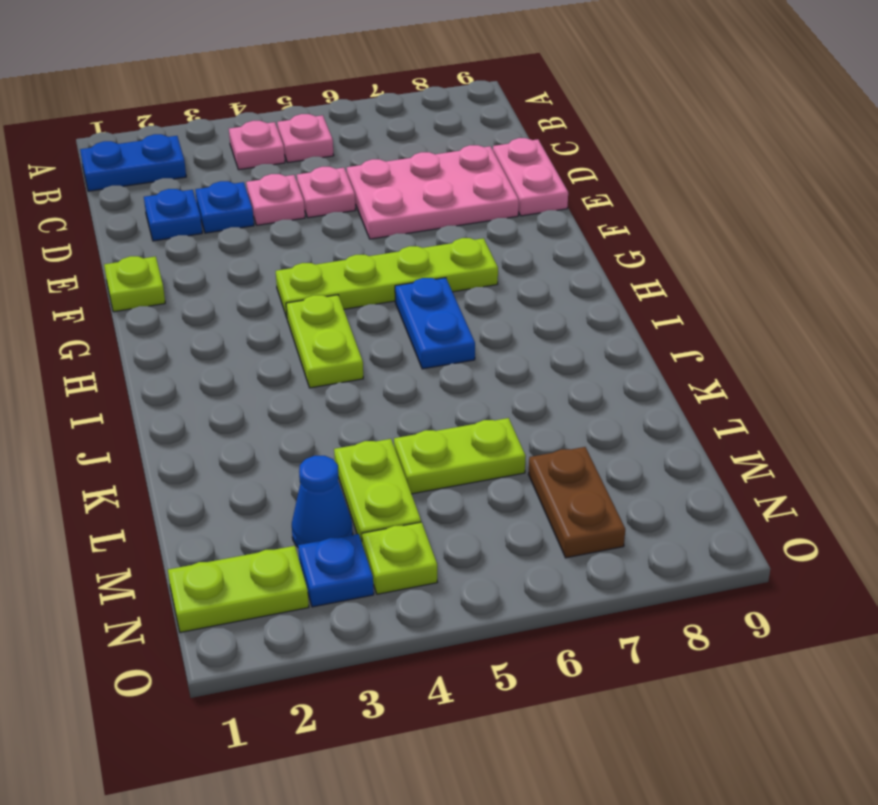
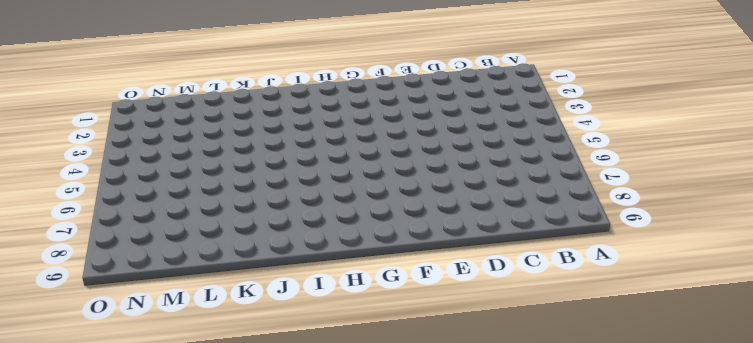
none -> blue plate B1:B2 level 1
none -> pink plate B4 level 1
none -> pink plate B5 level 1

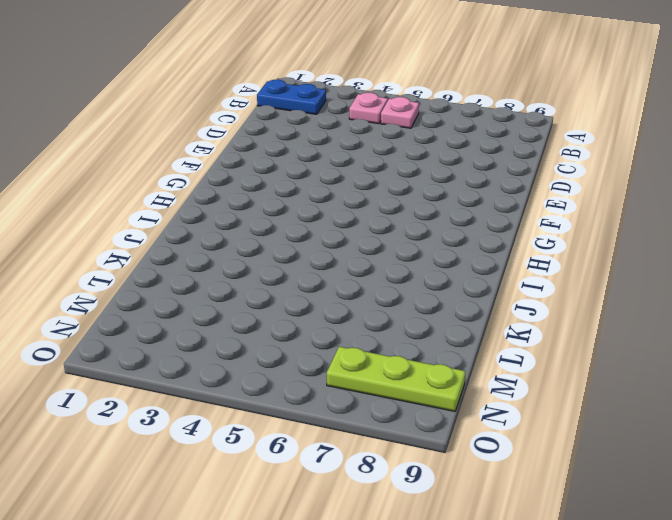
lime plate N7:N9 level 1 -> brown plate M7:N7 level 1
none -> blue plate D2 level 1
none -> blue plate D3 level 1
none -> pink plate D4 level 1

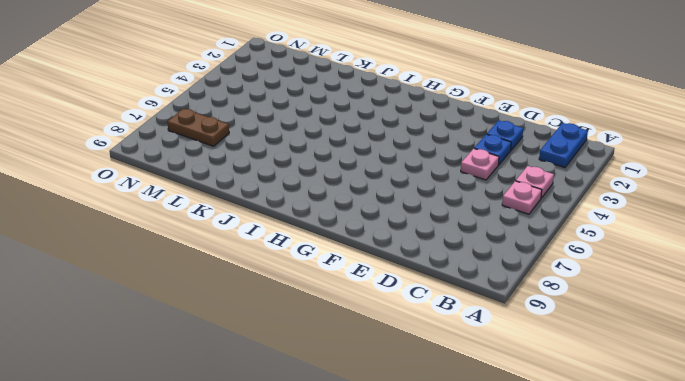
none -> pink plate D5 level 1
none -> pink plate D6:E8 level 1
none -> pink plate D9:E9 level 1

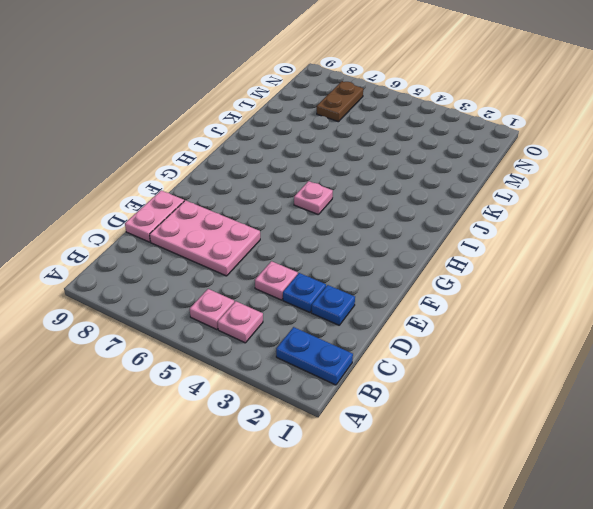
pink plate H5 level 1 -> pink plate D5 level 1
none -> lime plate F1 level 1
none -> lime plate G4:G7 level 1
none -> lime plate H4:I4 level 1

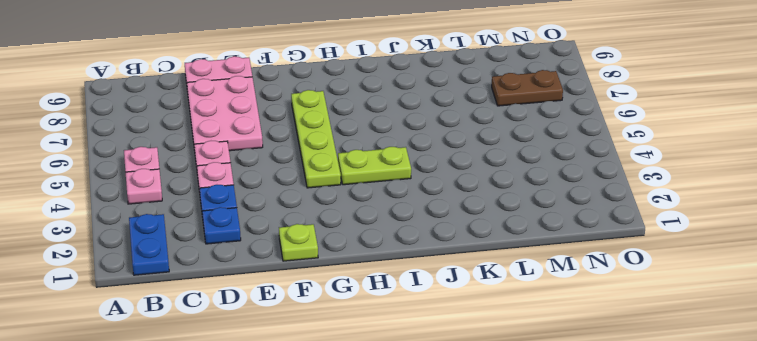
none -> blue plate H6:I6 level 1
none -> lime plate L4:M4 level 1
none -> lime plate L5:L6 level 1

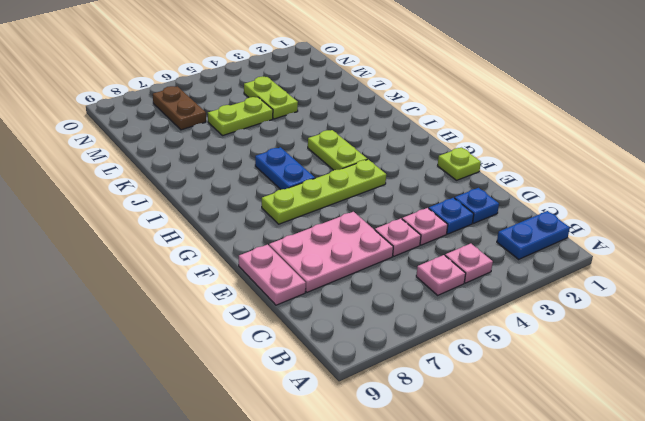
none -> blue cone M3 level 1
none -> lime plate N1:N2 level 1
none -> blue plate N3 level 1

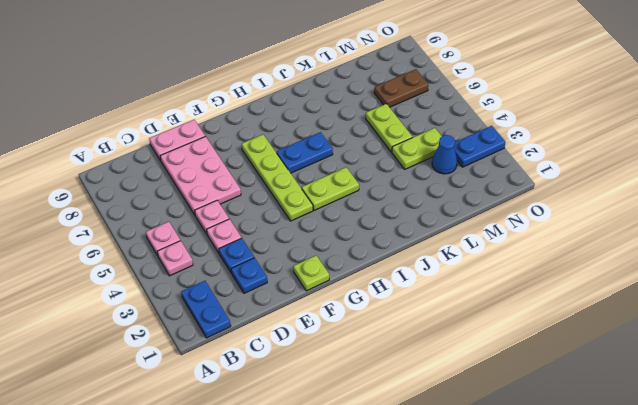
blue plate N3:O3 level 1 -> blue plate N3 level 1
none -> lime plate N1:N2 level 1
none -> lime plate N4 level 1

